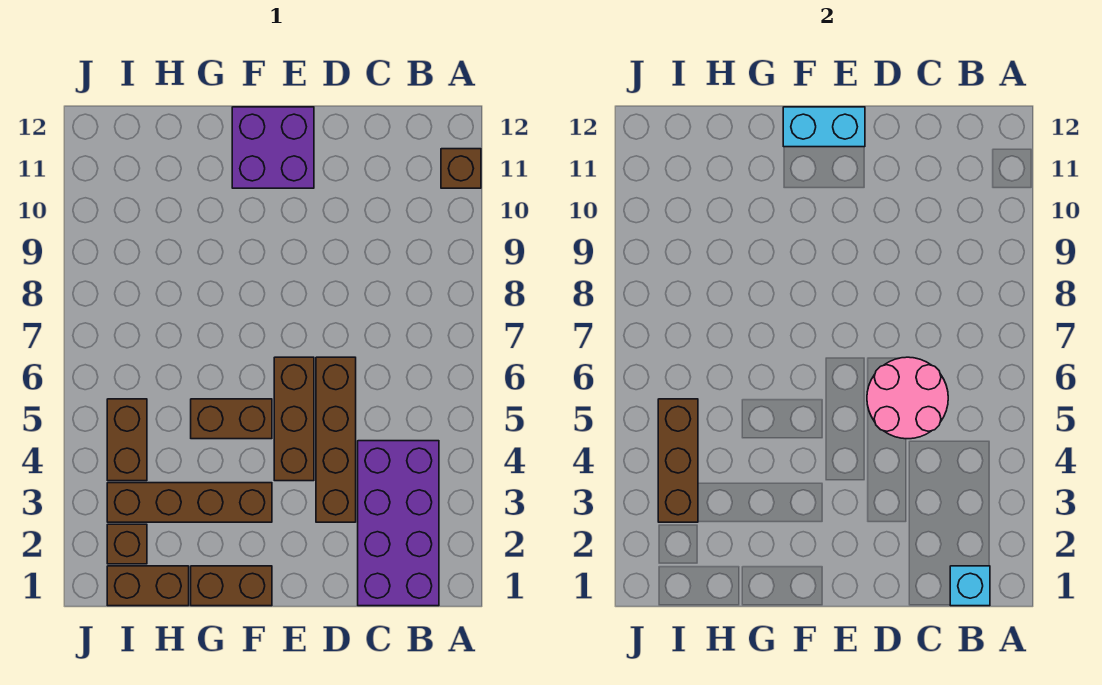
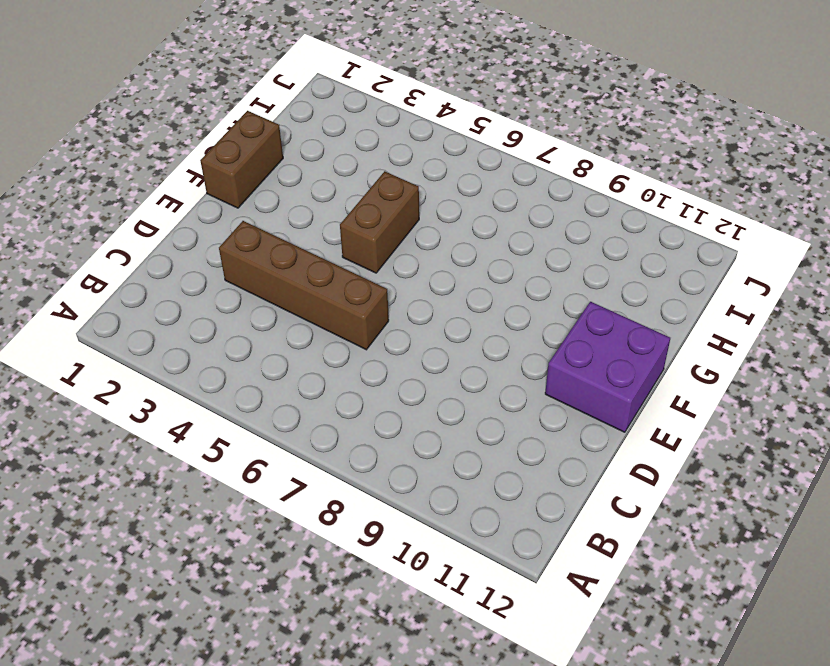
none -> brown brick A11 level 1
none -> purple brick B1:C4 level 1
none -> brown brick E4:E6 level 1

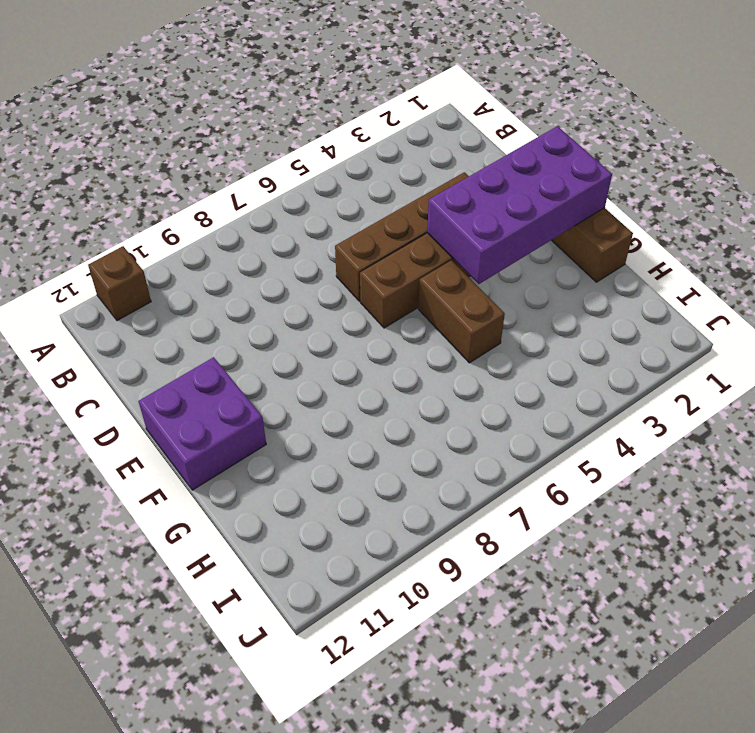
purple brick E1:F4 level 2 -> purple brick B1:C4 level 1
none -> brown brick F3:I3 level 1
none -> brown brick H1:I1 level 1
none -> brown brick I2 level 1

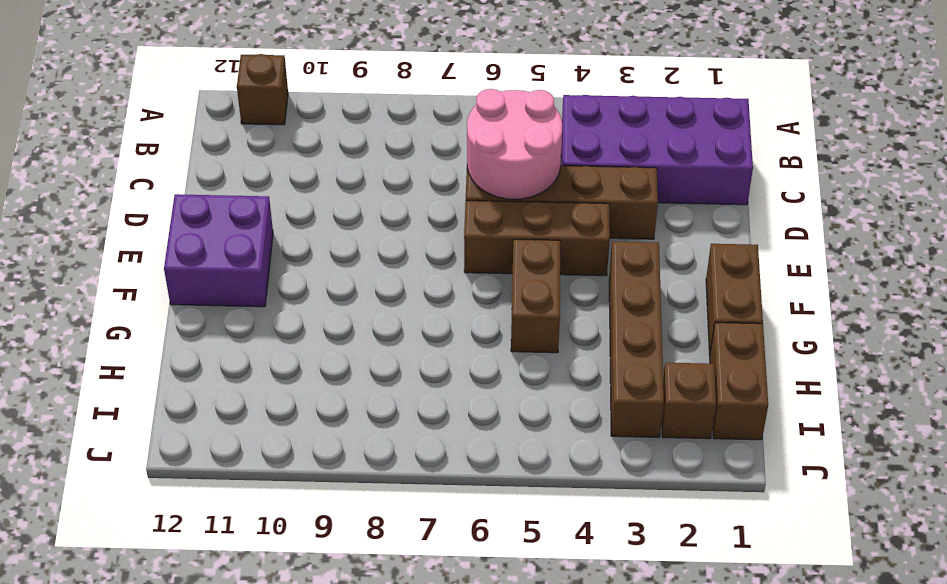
none -> brown brick I4:I5 level 1
none -> cyan brick B1 level 2
none -> cyan brick E12:F12 level 2

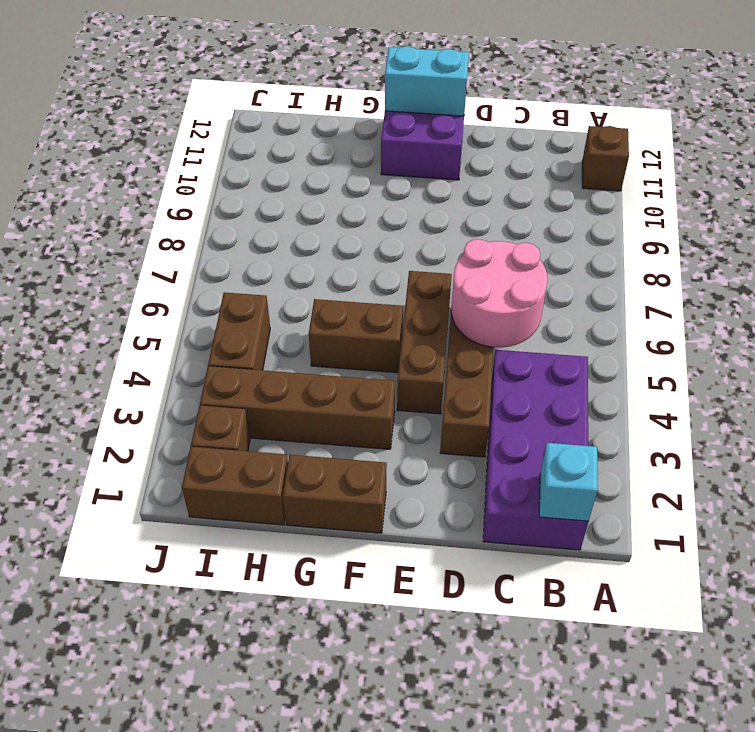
none -> brown brick I3:I5 level 2

